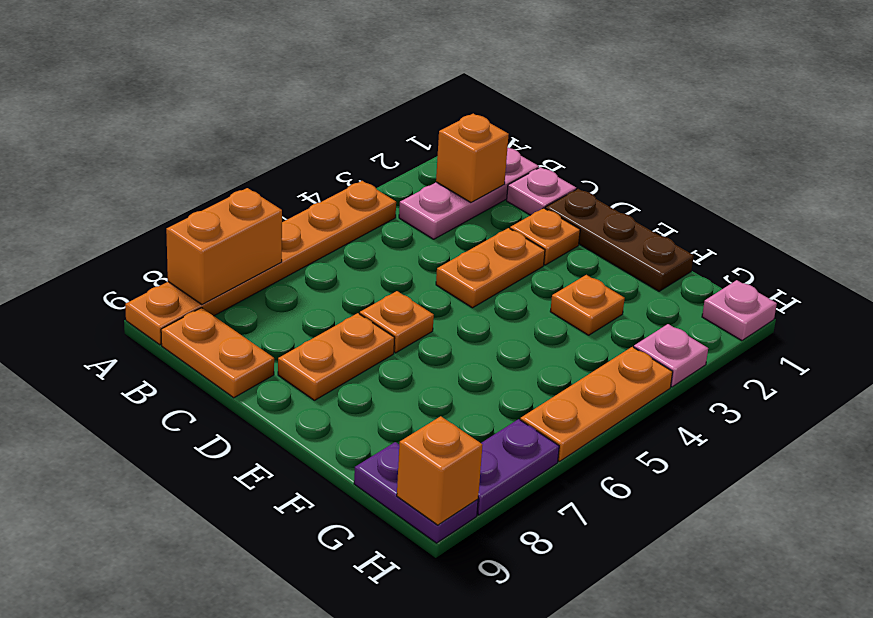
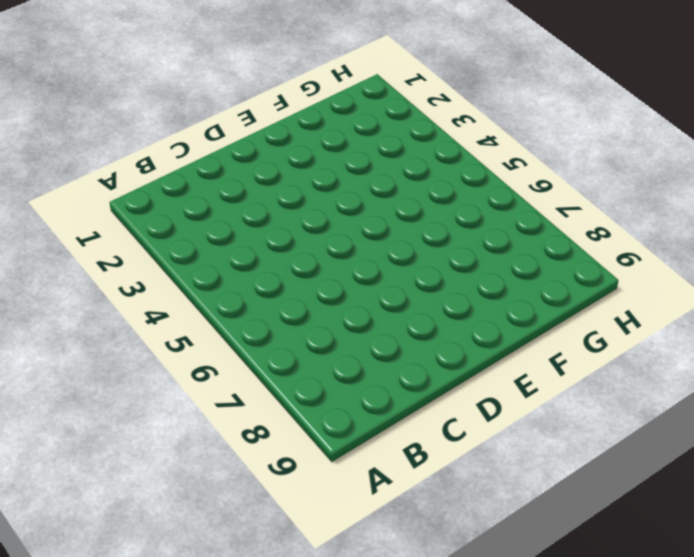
none -> orange plate A4:A9 level 1
none -> pink plate B1:B3 level 1
none -> orange plate B9:C9 level 1

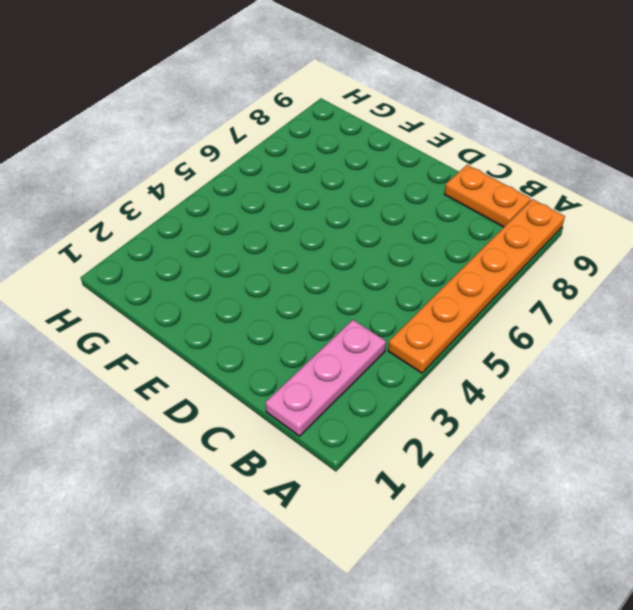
none -> pink plate C1 level 1
none -> brown plate D1:F1 level 1
none -> orange plate D2 level 1

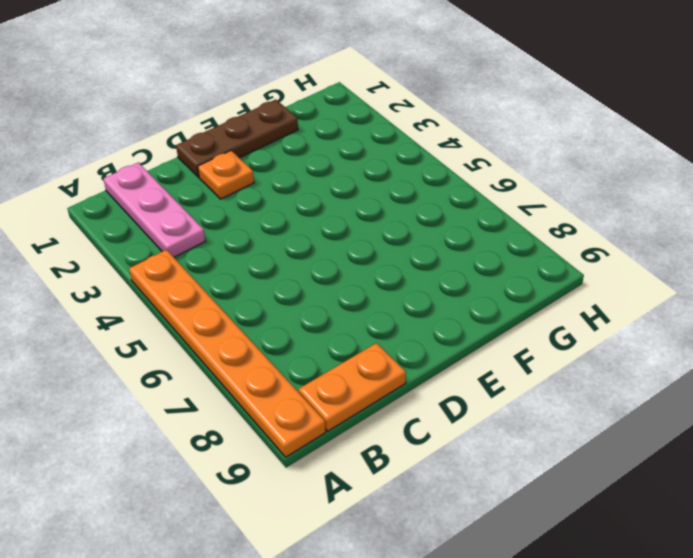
none -> pink plate C1 level 1
none -> orange plate D3:D4 level 1
none -> orange plate D6 level 1

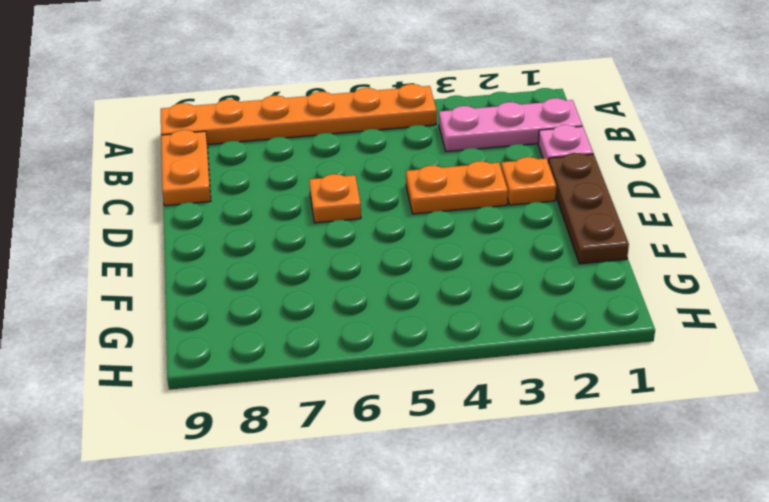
none -> orange plate D7:D8 level 1
none -> orange plate F3 level 1
none -> purple plate G9:H9 level 1

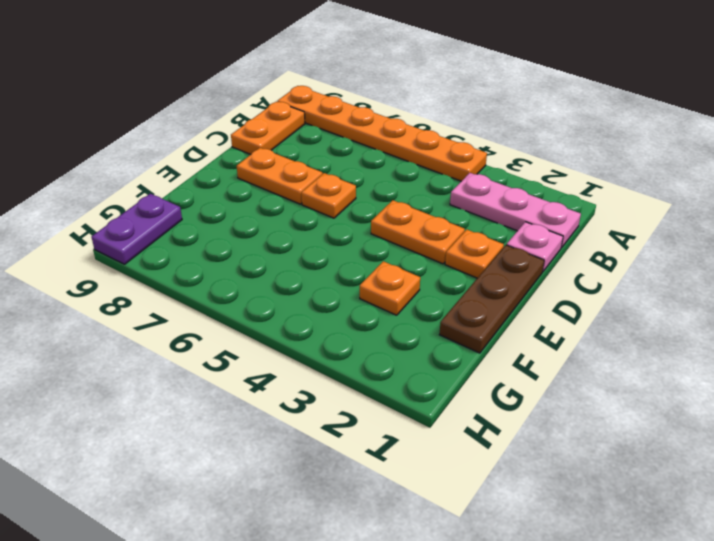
none -> pink plate H1 level 1
none -> pink plate H3 level 1
none -> orange plate H4:H6 level 1

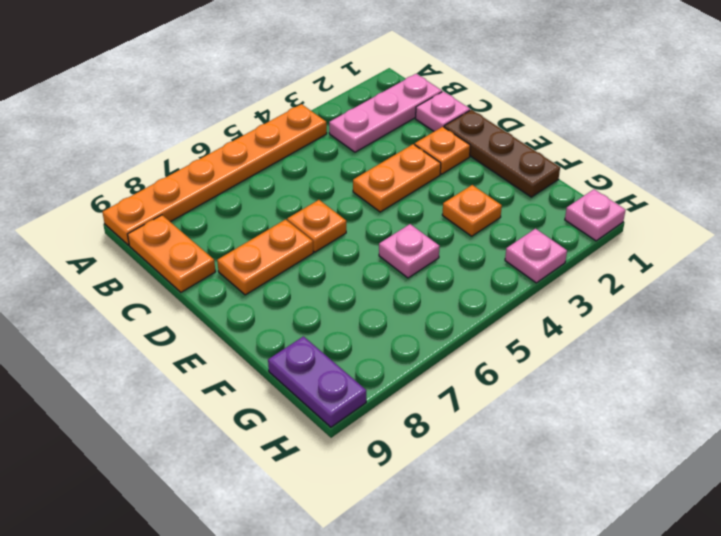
pink plate F5 level 1 -> none
none -> orange plate H4:H6 level 1
none -> purple plate H7:H8 level 1
none -> orange brick A7:A8 level 2

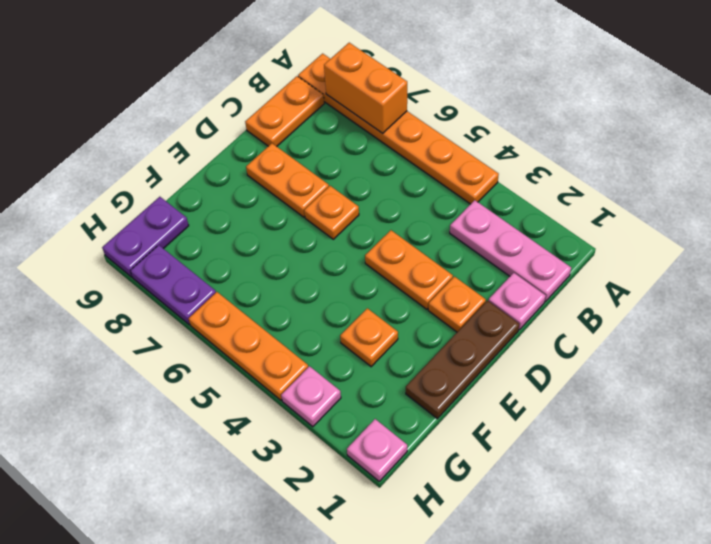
none -> orange brick B2 level 2
none -> orange brick H9 level 2

